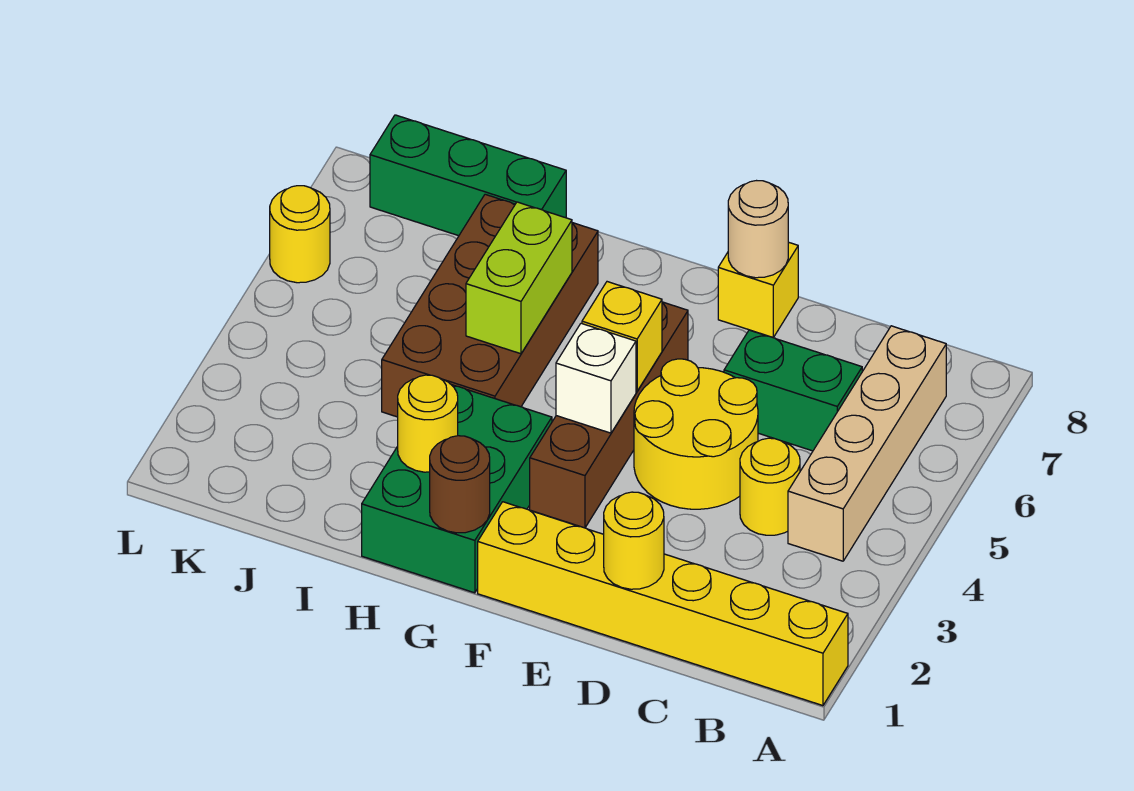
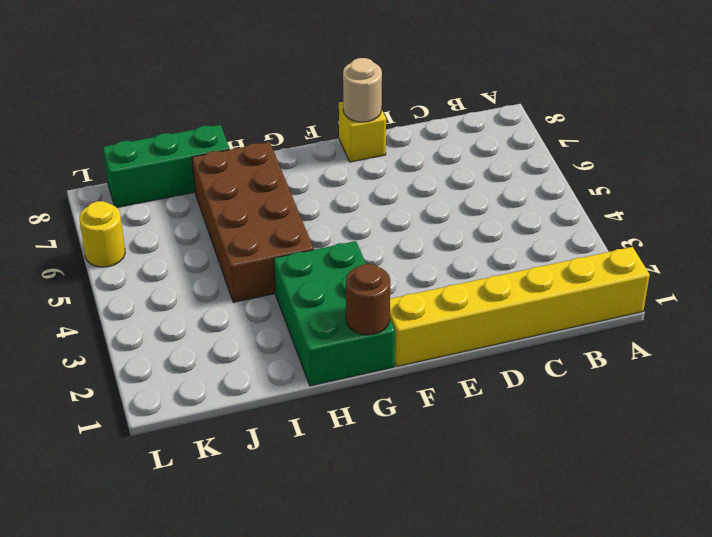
none -> tan brick B4:B7 level 1
none -> yellow round brick C4 level 1
none -> green brick C6:D6 level 1

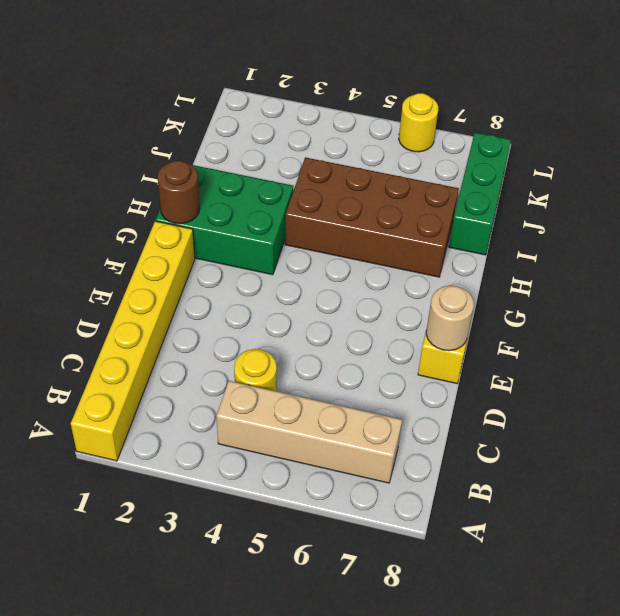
none -> green brick C6:D6 level 1
none -> yellow round brick D4:E5 level 1
none -> brown brick F3:F6 level 1

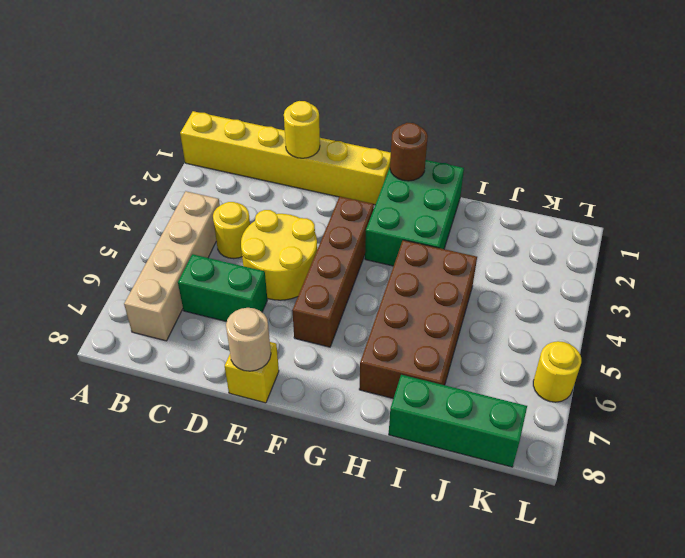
none -> white brick F4 level 2
none -> yellow brick F5 level 2
none -> yellow round brick H2 level 2

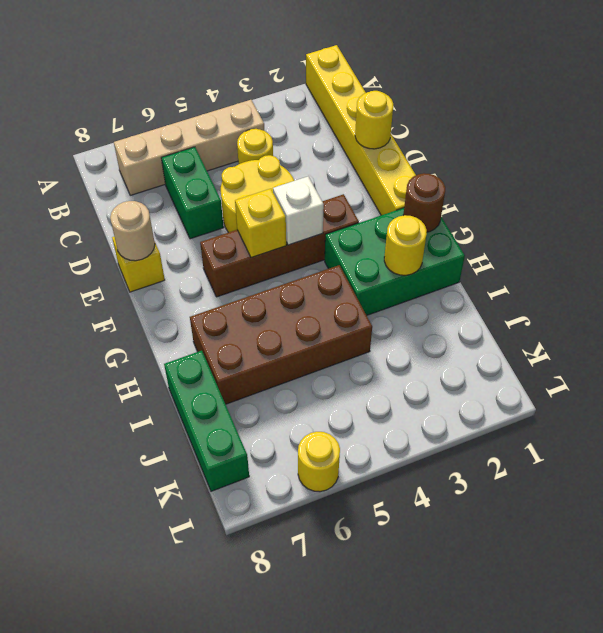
none -> lime brick H5:H6 level 2

